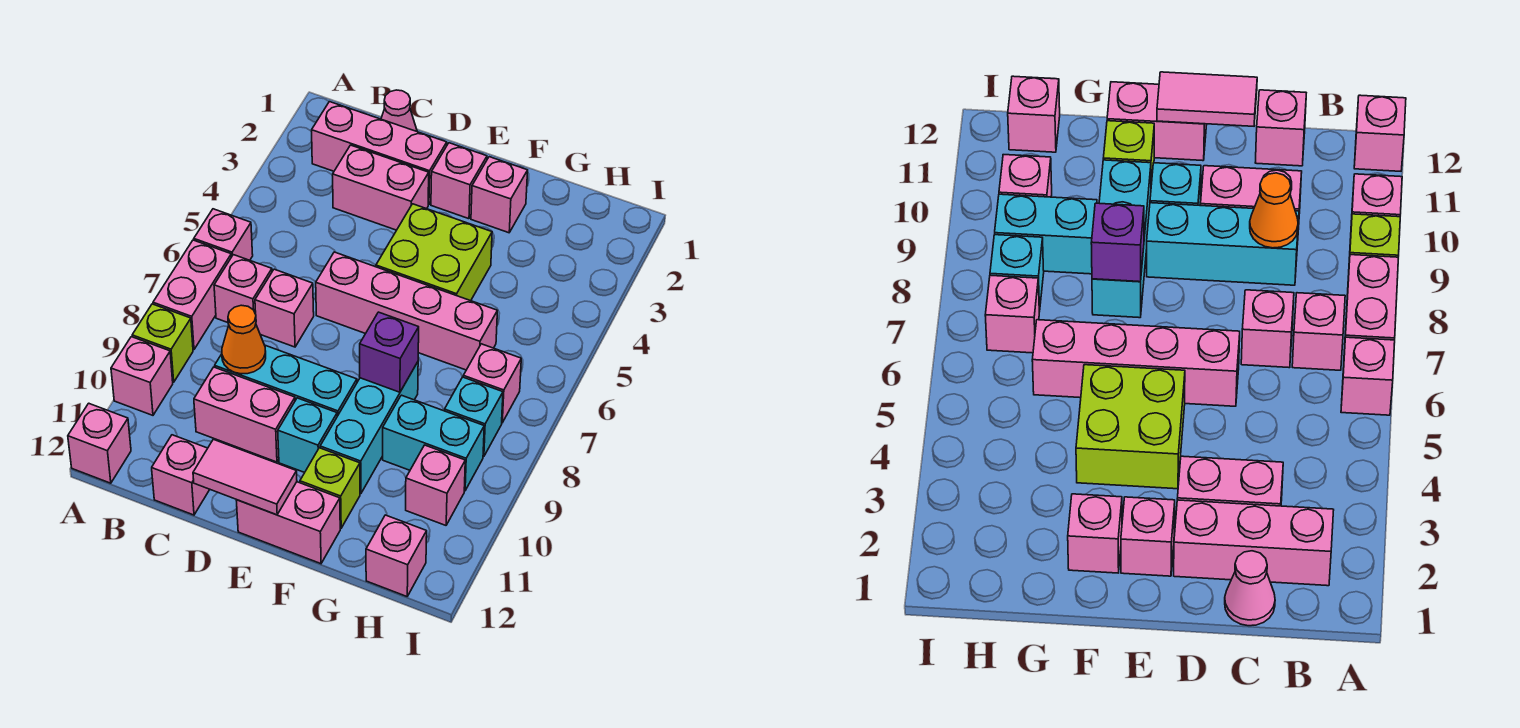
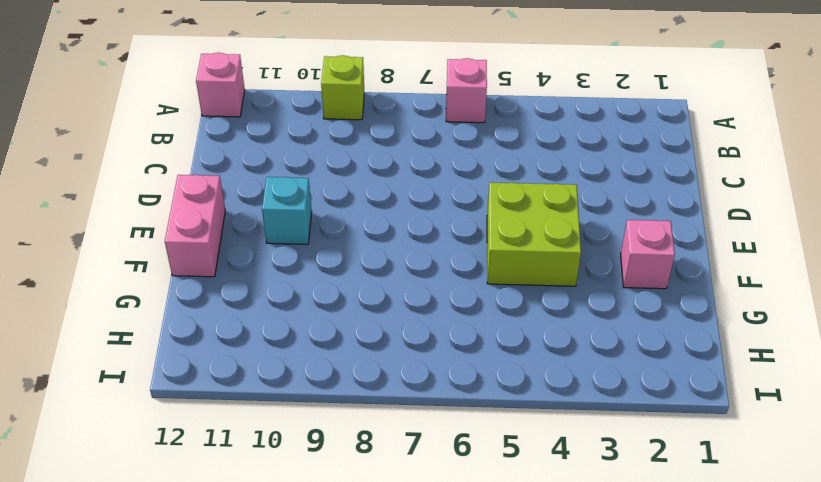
none -> pink brick A7:A8 level 1
none -> pink brick A10 level 1
none -> pink brick B2:D2 level 1

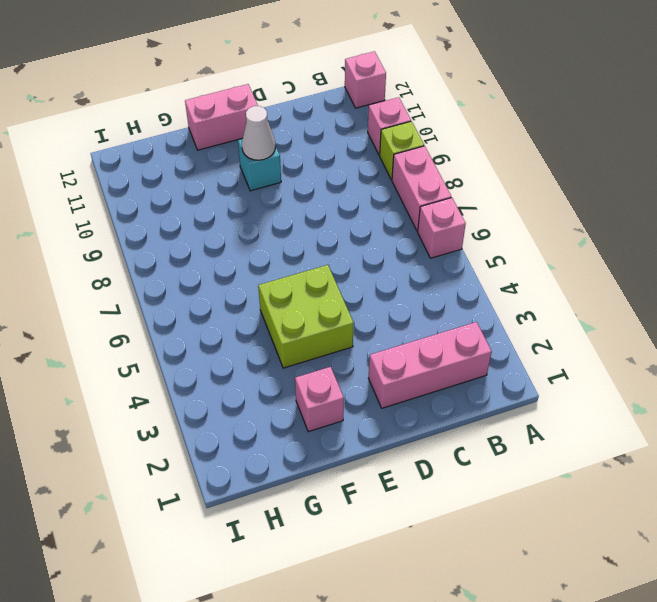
white cone E10 level 2 -> none
none -> pink brick B7 level 1
none -> pink cone C1 level 1
none -> pink brick C3:D3 level 1

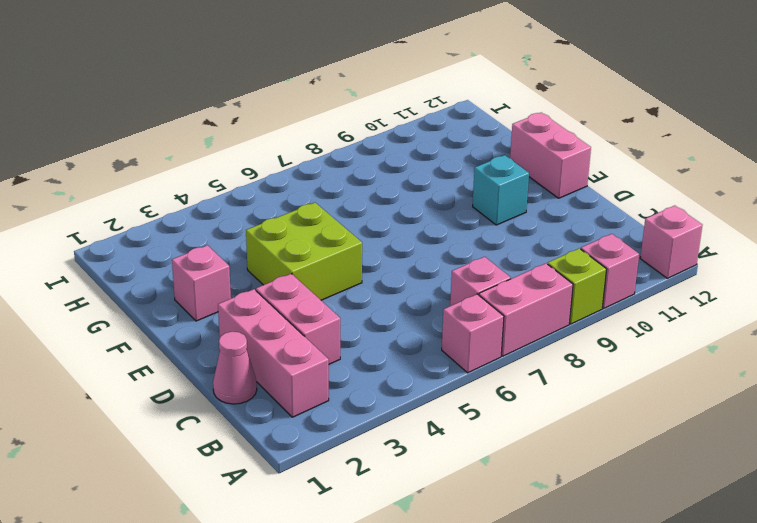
none -> pink brick C7 level 1
none -> cyan brick C9:E9 level 1
none -> pink brick C10:D10 level 1

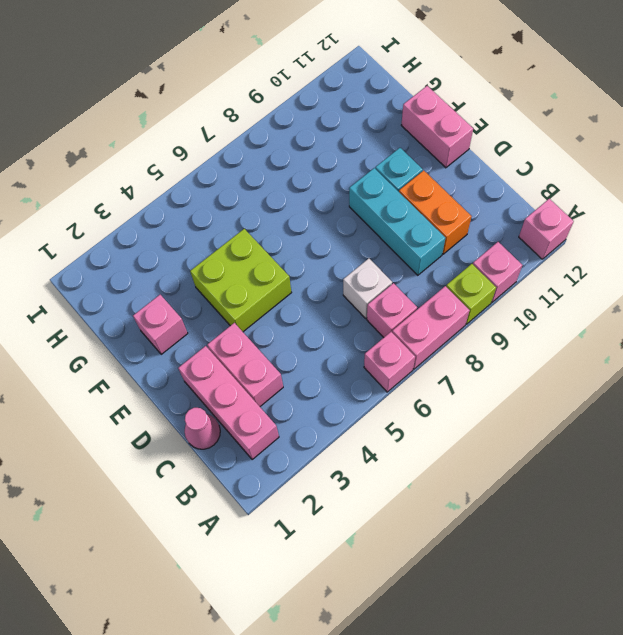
white brick C7 level 1 -> pink brick C7 level 1
orange brick C10:D10 level 1 -> pink brick C10:D10 level 1
none -> pink brick C12 level 1
none -> pink brick D6:G6 level 1
none -> pink brick E2 level 1

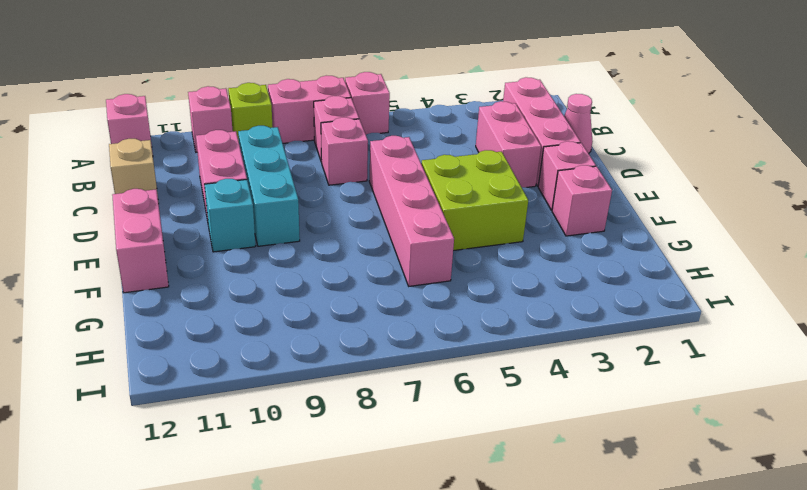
tan brick C12 level 1 -> pink brick C12 level 1
none -> cyan brick F8:F10 level 1
none -> lime brick F11 level 1
none -> cyan brick G9:H9 level 1

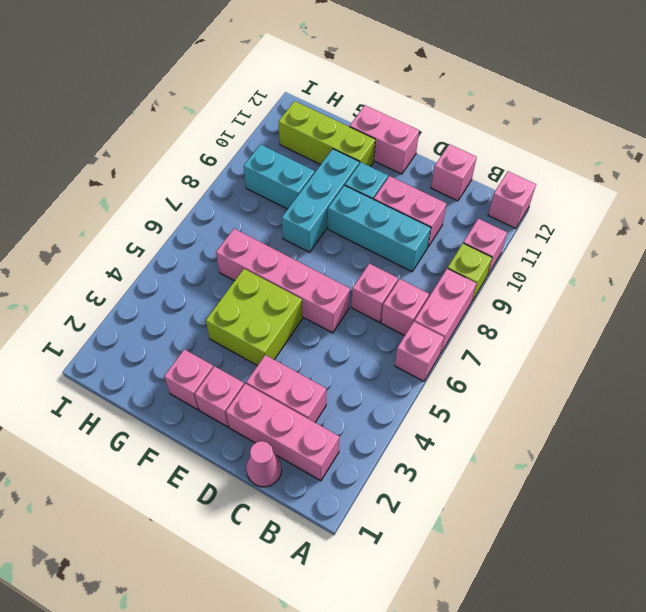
lime brick F11:H11 level 1 -> lime brick F11 level 1
none -> pink brick H7 level 1
none -> cyan brick H8 level 1
none -> pink brick H10 level 1

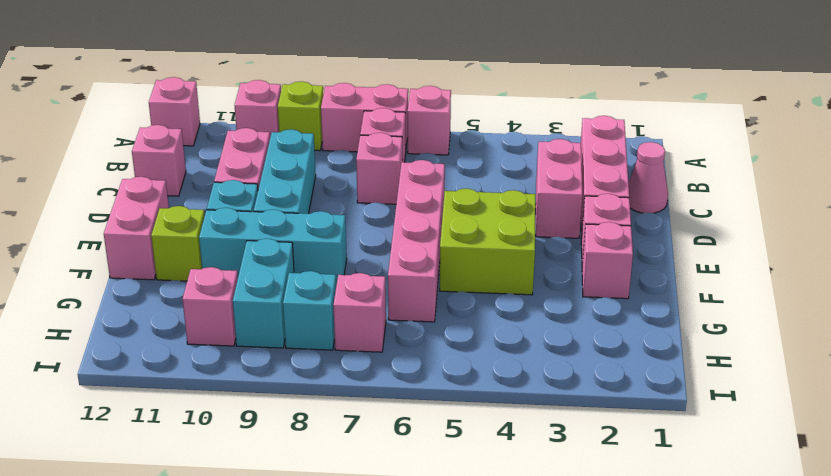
none -> pink brick H12 level 1
none -> orange cone C9 level 2
none -> pink tile D12:E12 level 2

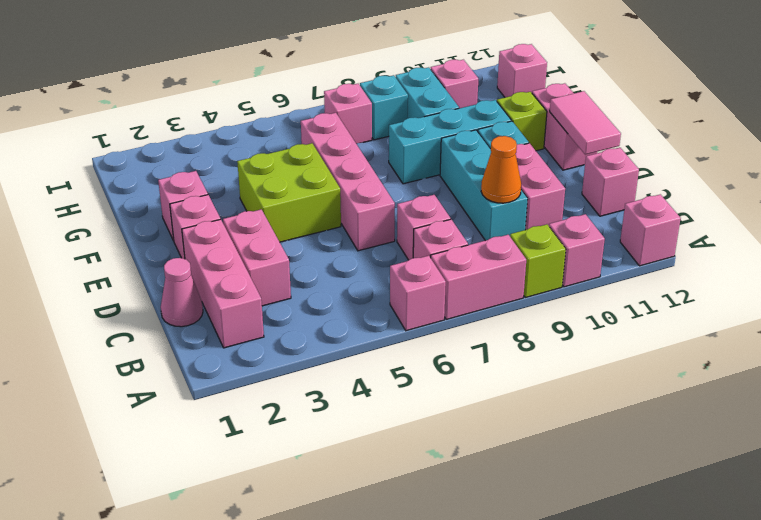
none -> purple brick F8 level 2

